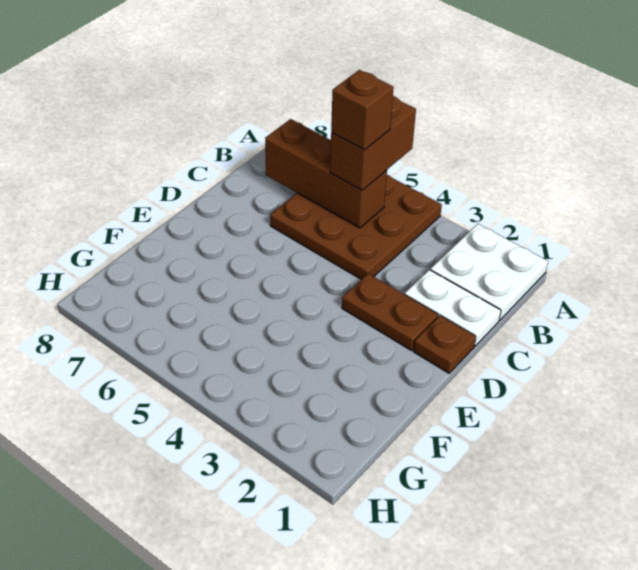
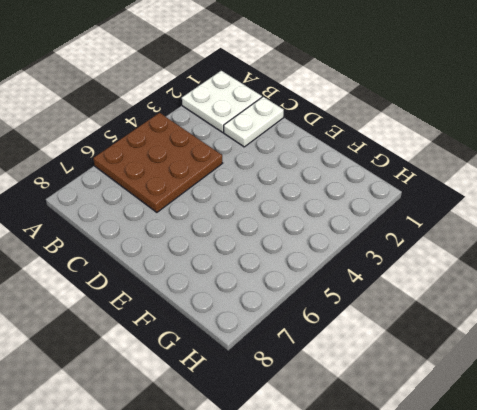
none -> brown plate D1 level 1
none -> brown plate D2:D3 level 1

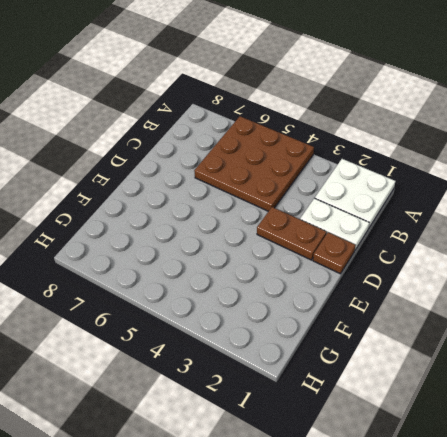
none -> brown brick B5:B7 level 2
none -> brown brick A5:B5 level 3

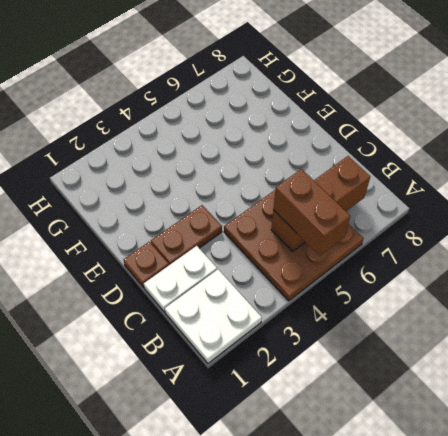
none -> brown brick B5 level 4

